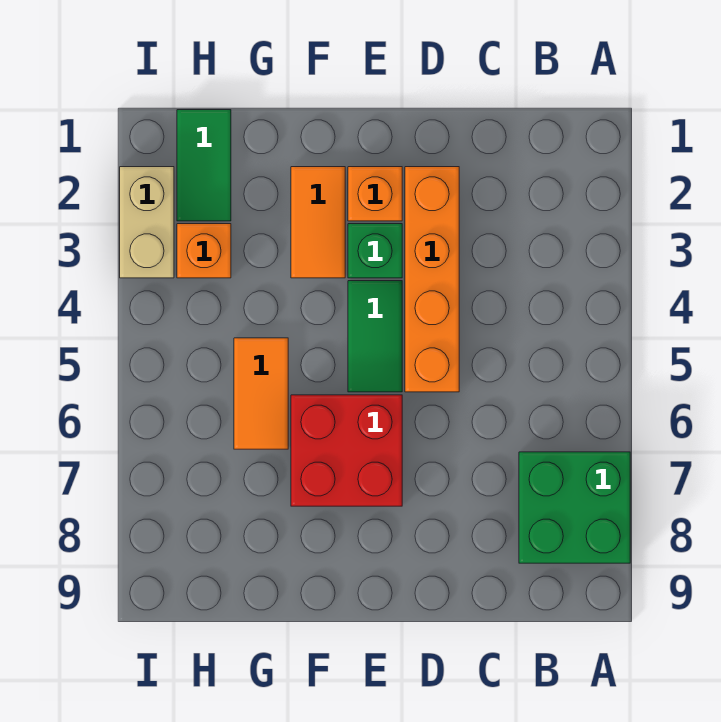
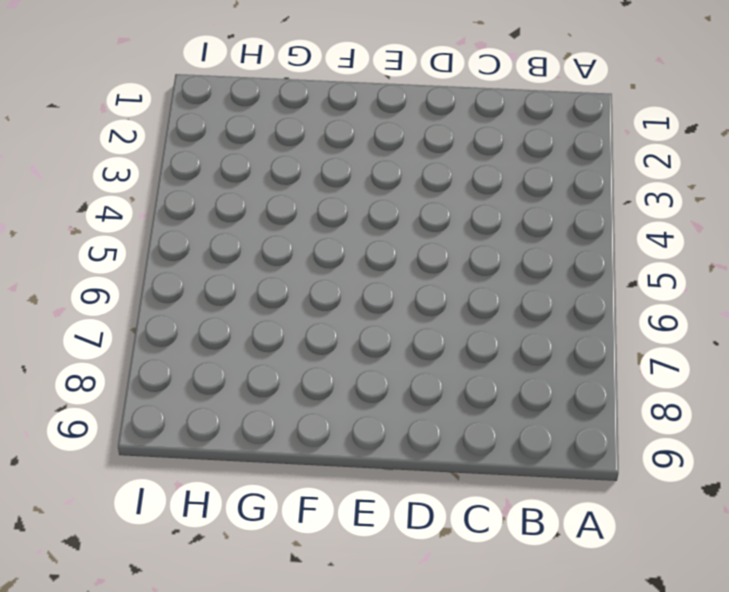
none -> green brick A7:B8 level 1
none -> orange brick D2:D5 level 1

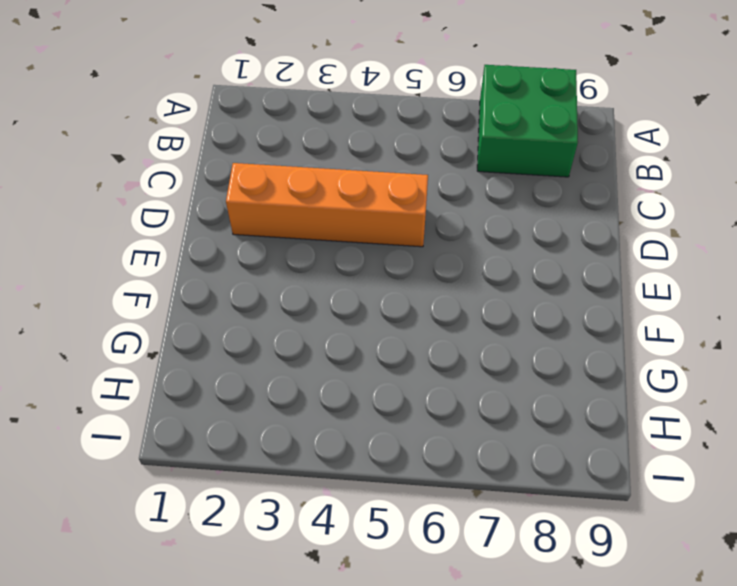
none -> orange brick E2 level 1
none -> green brick E3 level 1

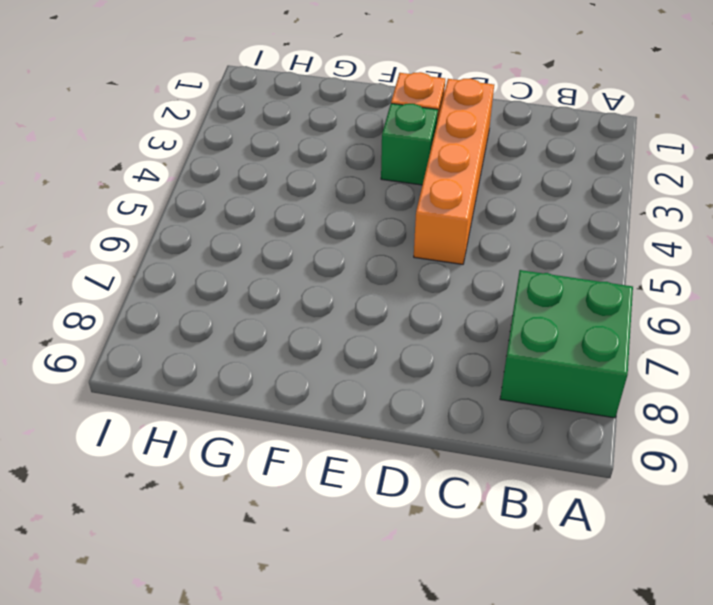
none -> green tile E4:E5 level 1
none -> red brick E6:F7 level 1

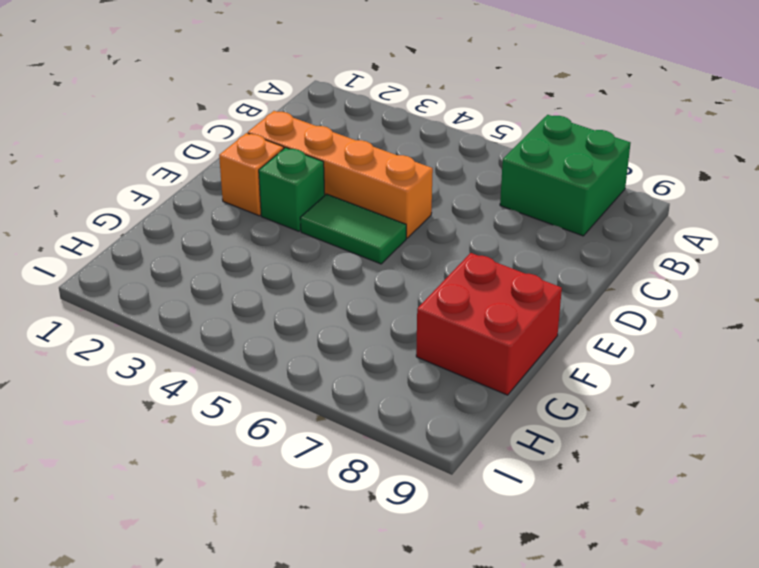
red brick F8:G9 level 1 -> red brick E6:F7 level 1
none -> orange tile F2:F3 level 1
none -> orange tile G5:G6 level 1

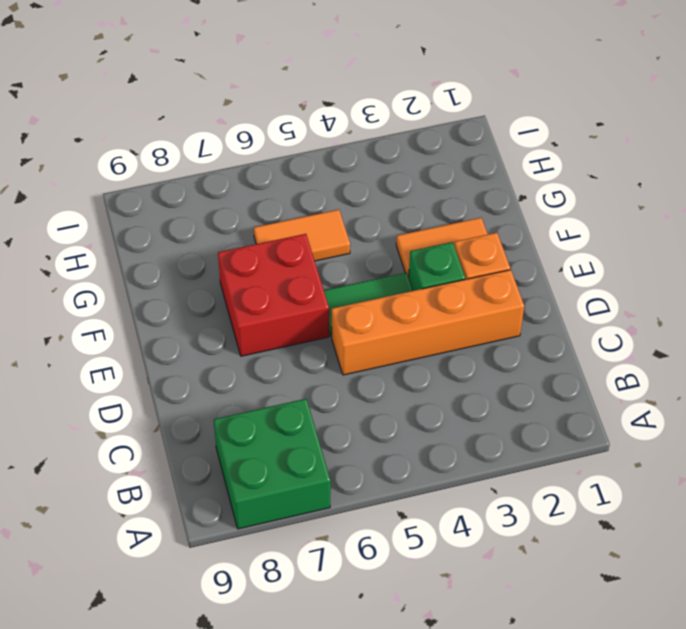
none -> green tile H1:H2 level 1
none -> orange brick H3 level 1

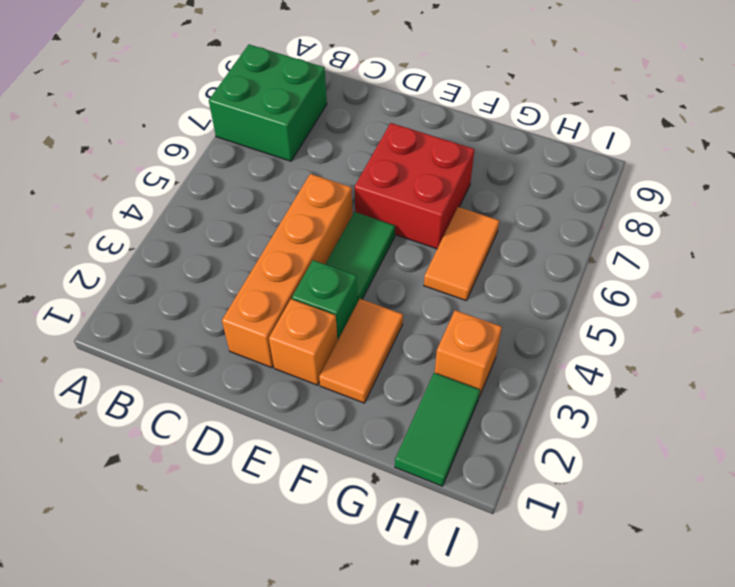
none -> tan brick I2:I3 level 1

